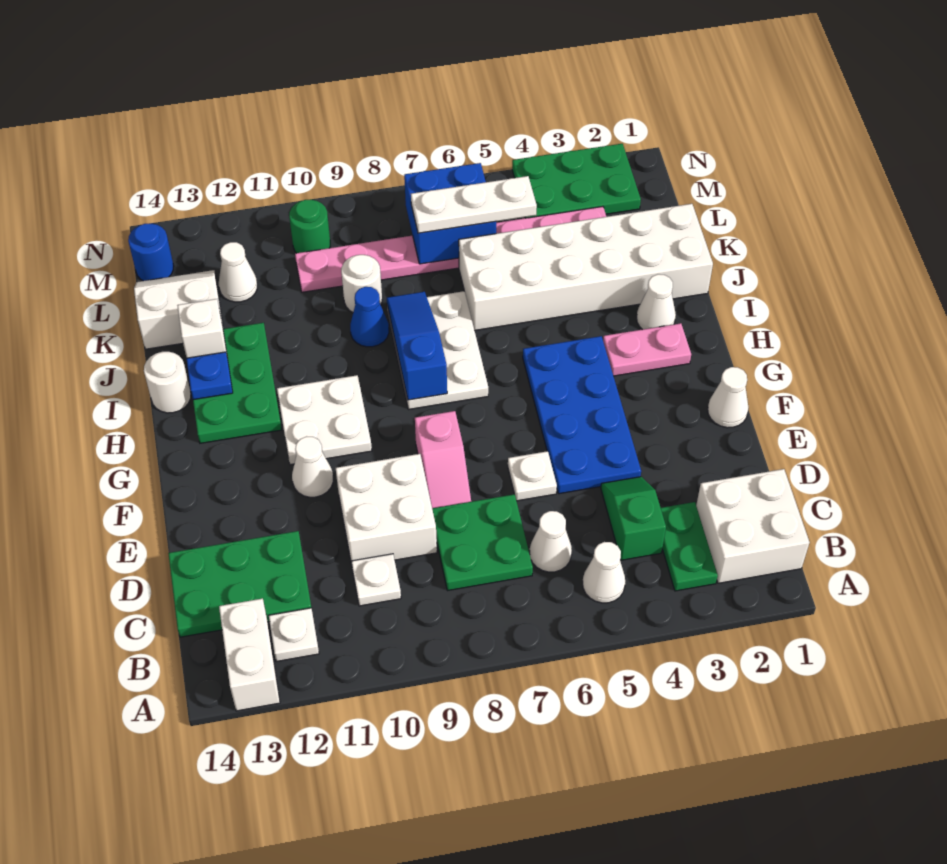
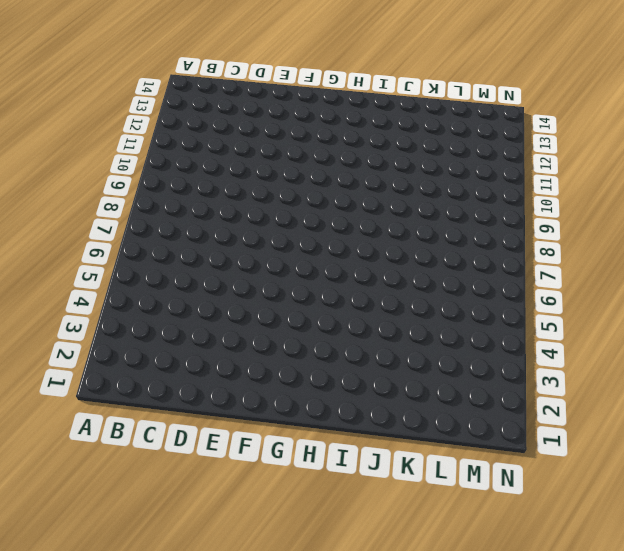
none -> white brick A13:B13 level 1
none -> white brick B1:C2 level 1
none -> green plate B3:C3 level 1
none -> white cone B5 level 1

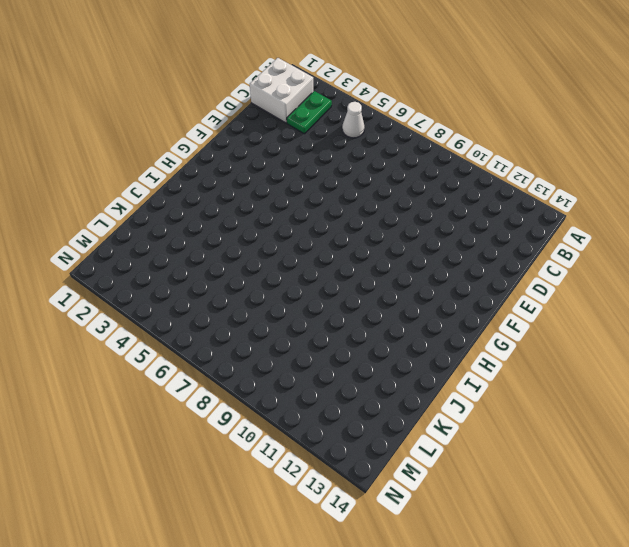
none -> white brick A13:B13 level 1
none -> white plate B12 level 1
none -> green slope C4:D4 level 1 top C
none -> white cone C6 level 1

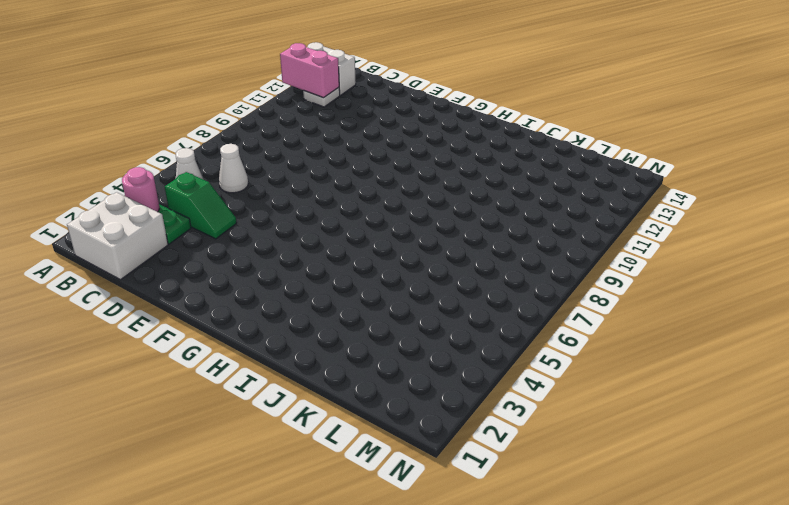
pink brick A12:B12 level 2 -> none
pink round brick B3 level 2 -> none
none -> green plate C7:D8 level 1
none -> white plate C10 level 1
none -> green plate C12:D14 level 1
none -> white brick D9:E10 level 1

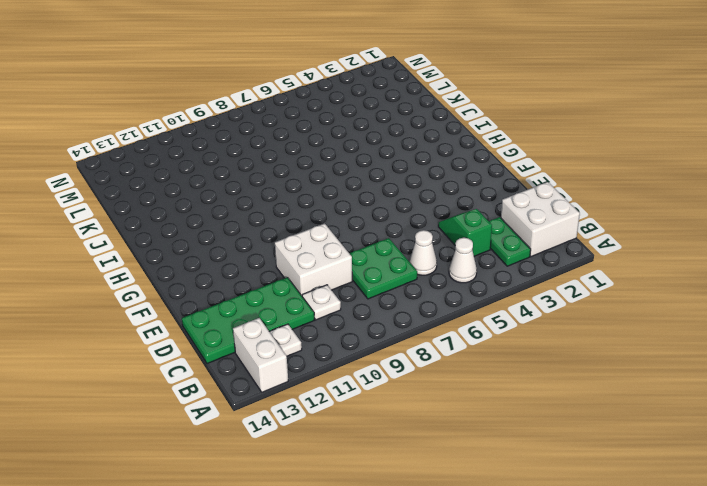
green plate C11:D14 level 1 -> green plate C12:D14 level 1
none -> blue plate E4:H5 level 1
none -> white plate E6 level 1
none -> pink slope E8:F8 level 1 top F
none -> white cone F1 level 1

